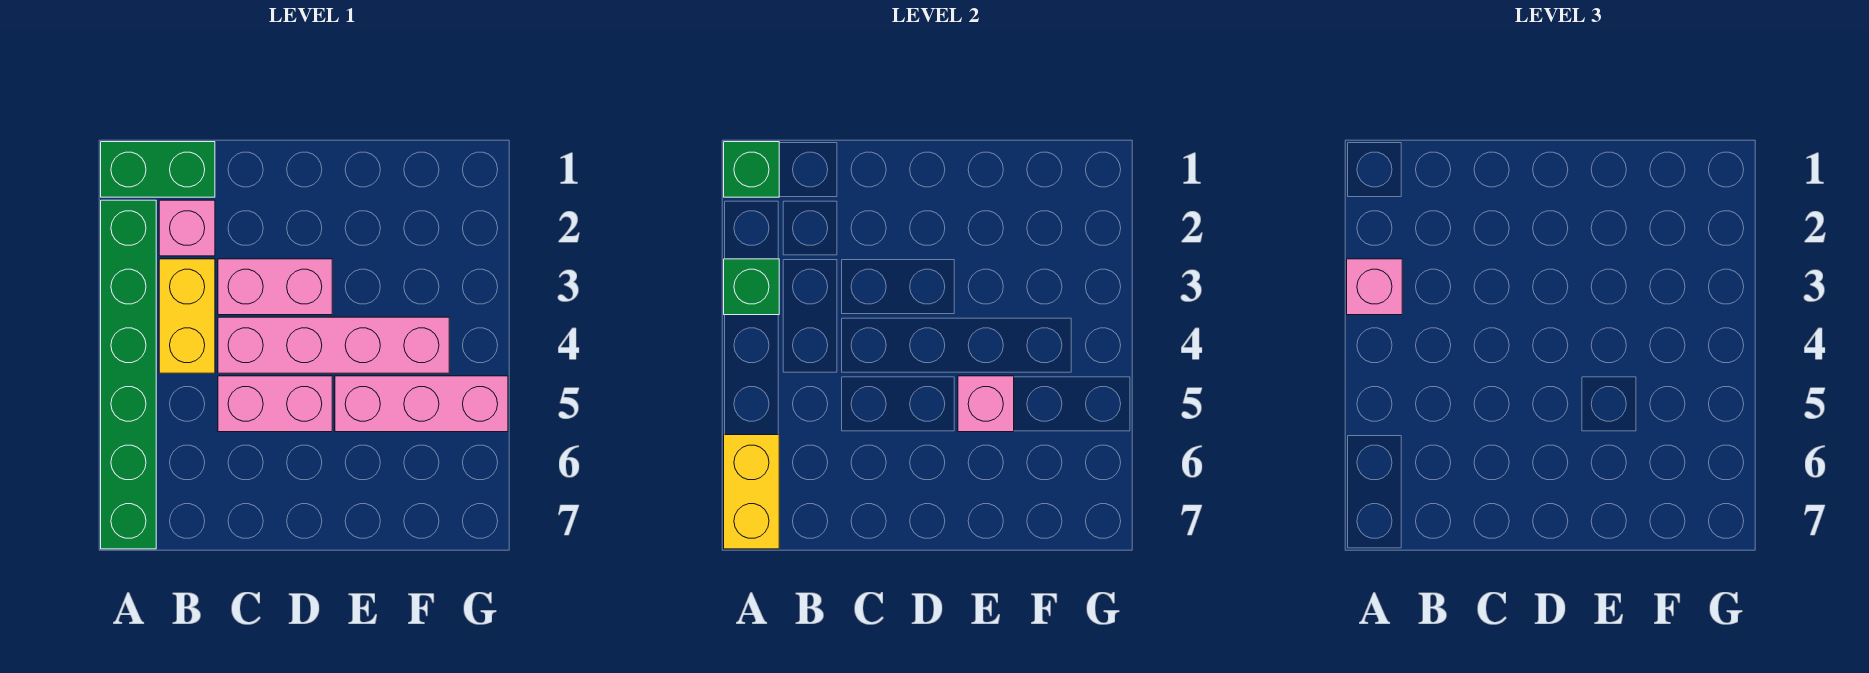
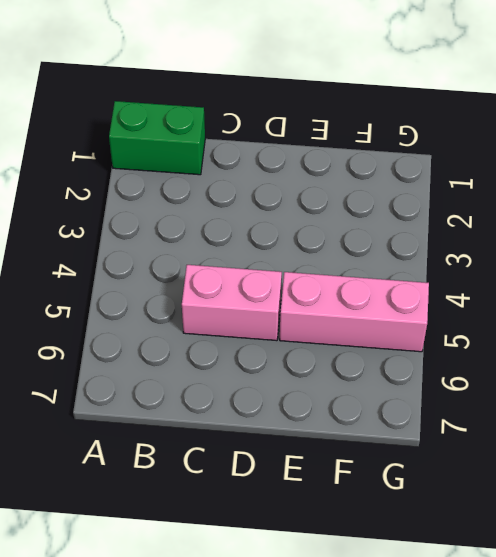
none -> green brick A2:A7 level 1
none -> pink brick B2 level 1
none -> yellow brick B3:B4 level 1

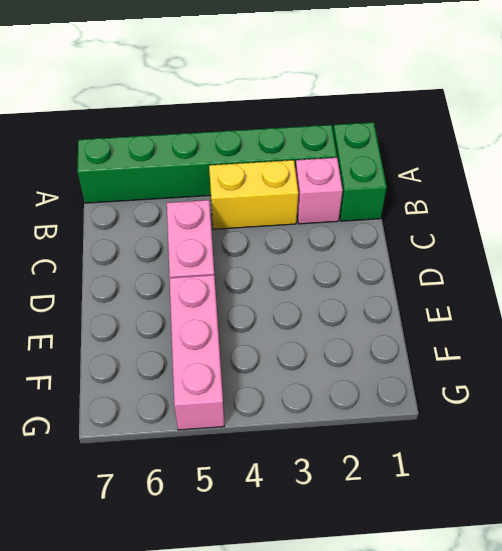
none -> pink brick C3:D3 level 1
none -> pink brick C4:F4 level 1
none -> green brick A1 level 2

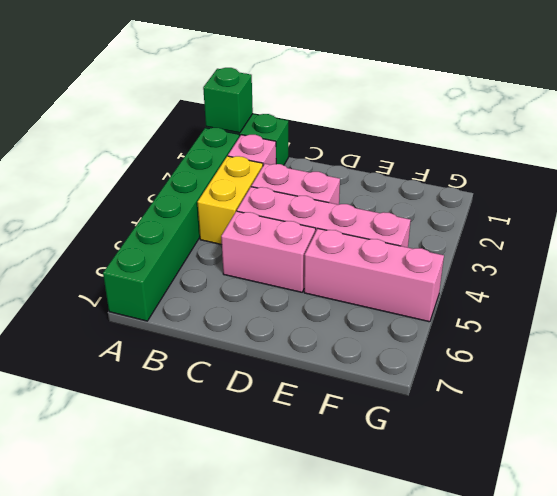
none -> green brick A3 level 2
none -> yellow brick A6:A7 level 2
none -> pink brick E5 level 2

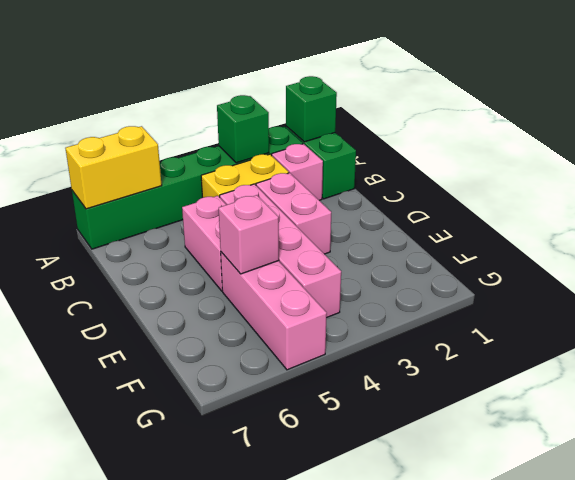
none -> pink brick A3 level 3

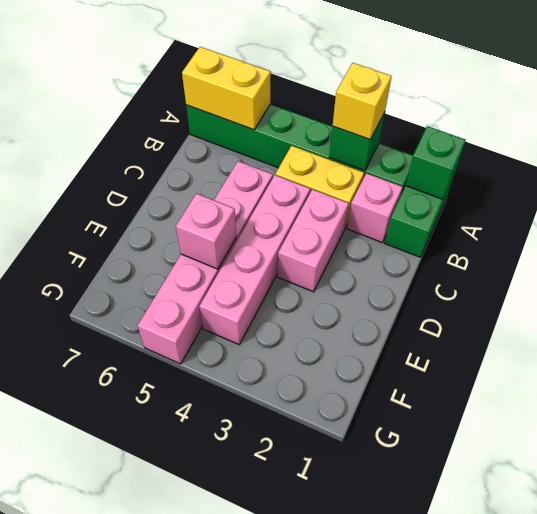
yellow brick A3 level 3 -> pink brick A3 level 3

